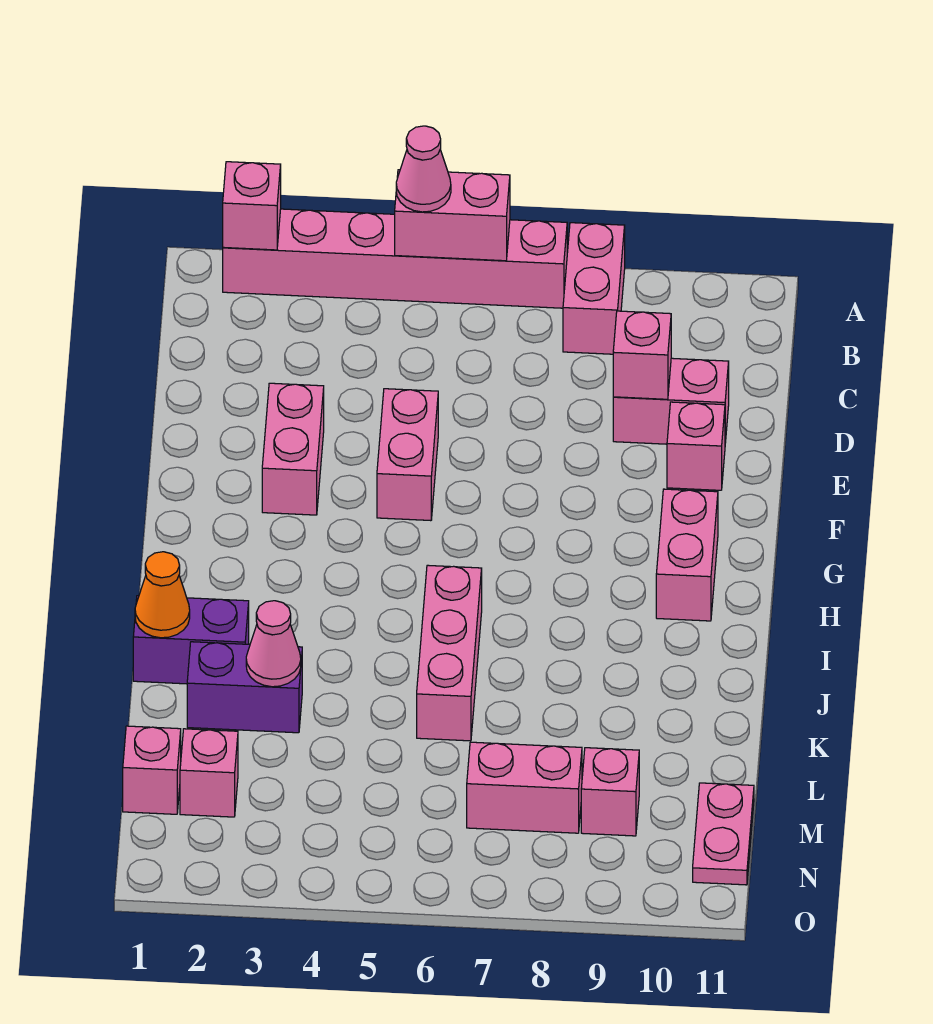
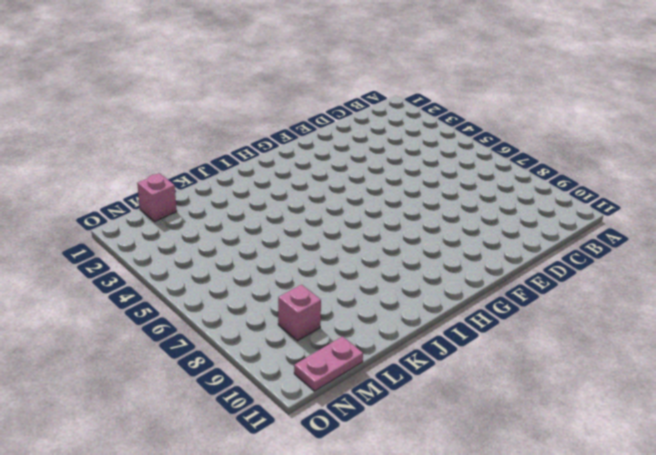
none -> pink brick A2:A7 level 1
none -> pink brick A8:B8 level 1
none -> pink brick D9:D10 level 1

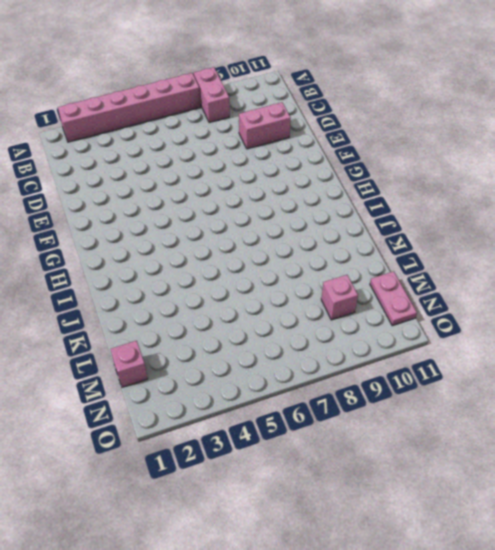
none -> pink brick E3:F3 level 1
none -> pink brick E5:F5 level 1
none -> pink brick E10 level 1

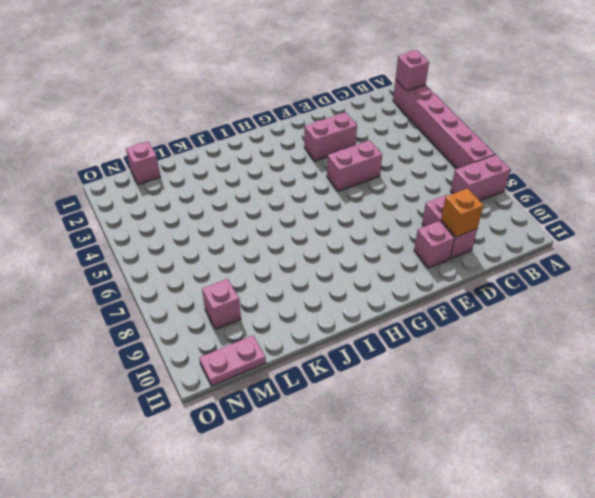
orange brick D10 level 2 -> none
none -> pink brick G10:H10 level 1
none -> pink brick I6:K6 level 1
none -> purple brick J1:J2 level 1

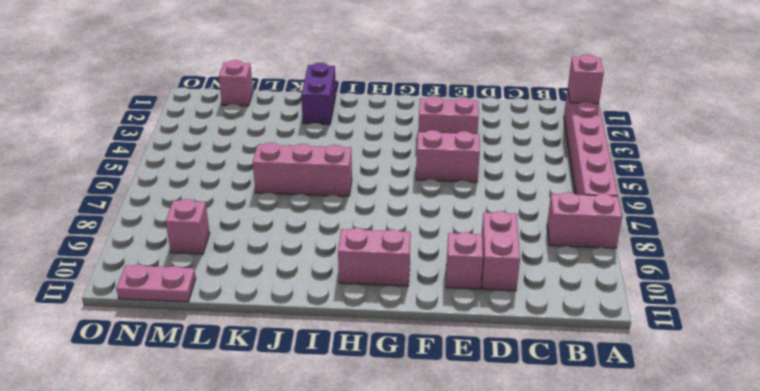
none -> purple brick K2:K3 level 1
none -> pink brick M2 level 1
none -> pink brick M7:M8 level 1

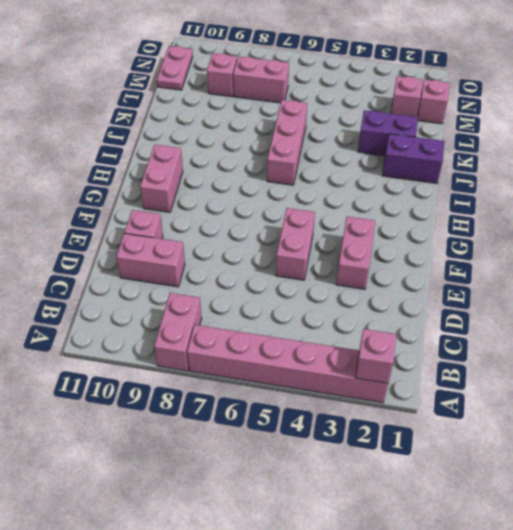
none -> pink brick A5:A6 level 2
none -> pink brick D9 level 2
none -> orange cone J1 level 2

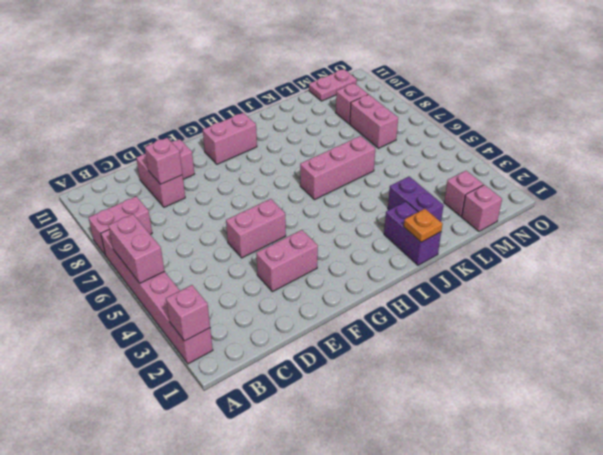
orange plate J1 level 2 -> orange cone J1 level 2
none -> pink cone K3 level 2
none -> pink cone A5 level 3

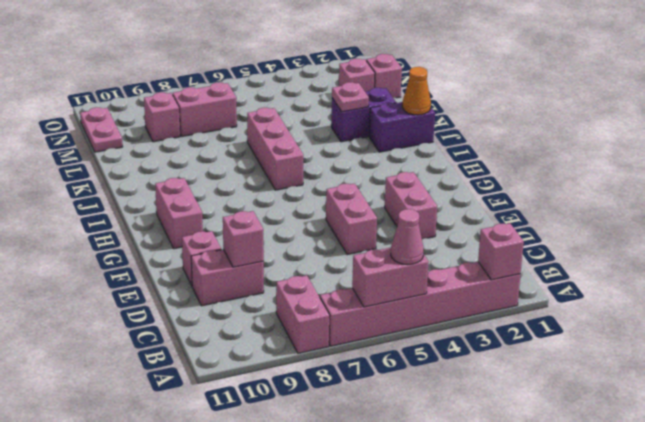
pink plate K3 level 2 -> pink cone K3 level 2

